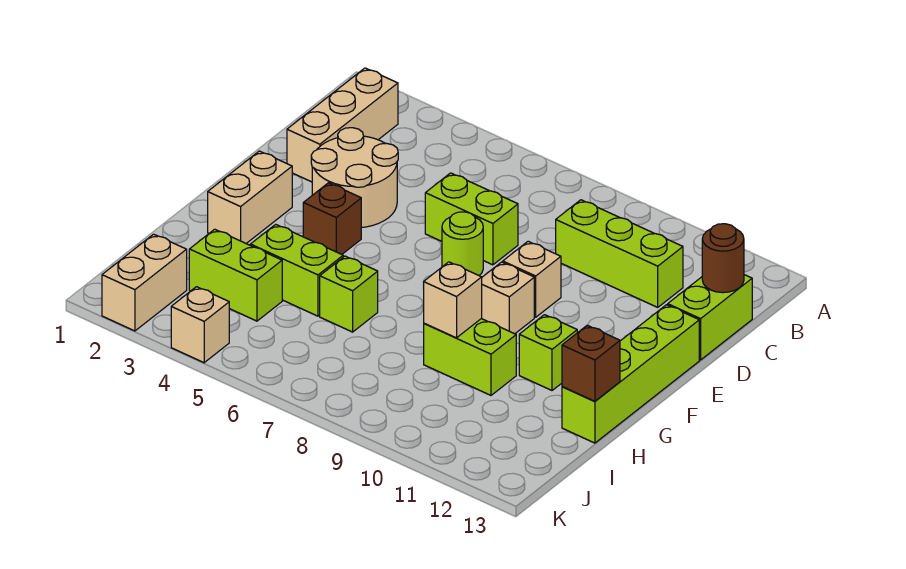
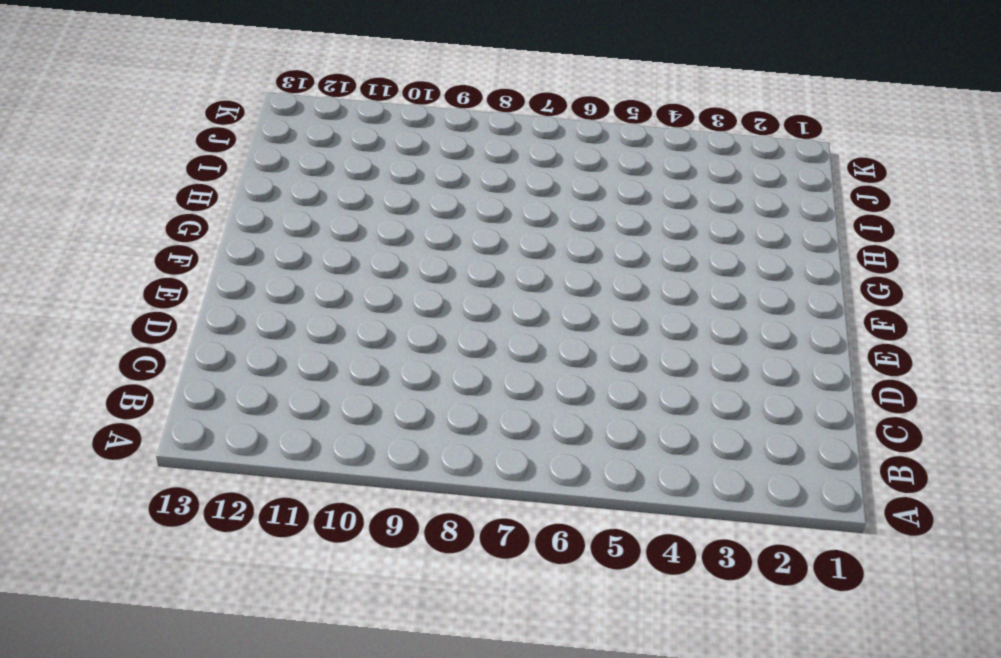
none -> tan brick B2:D2 level 1
none -> lime brick C9:C11 level 1
none -> lime brick C13:D13 level 1

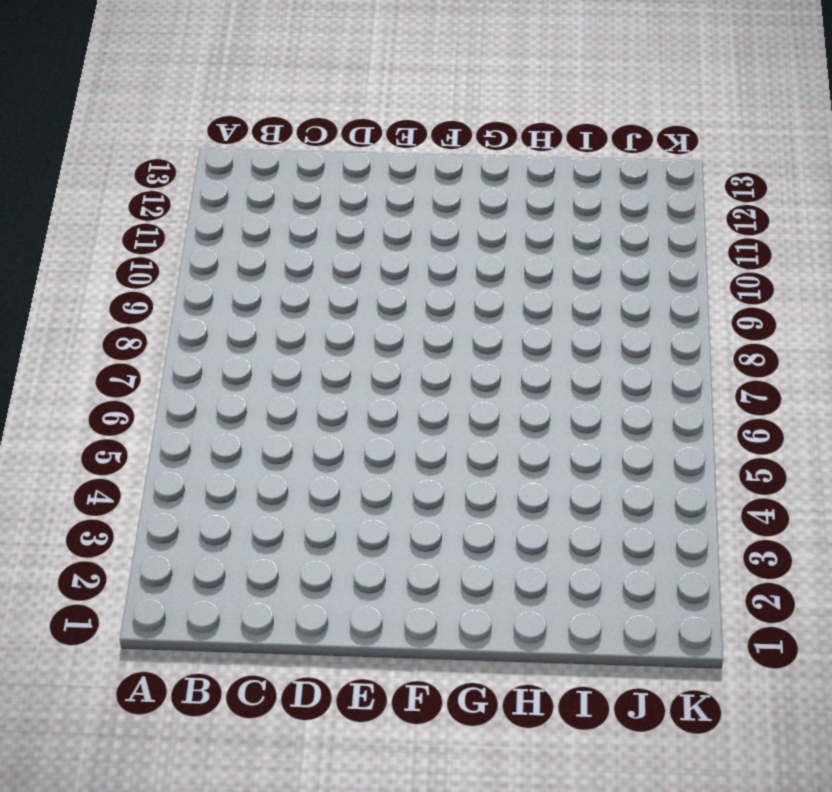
none -> tan brick B2:D2 level 1
none -> lime brick C9:C11 level 1
none -> lime brick C13:D13 level 1

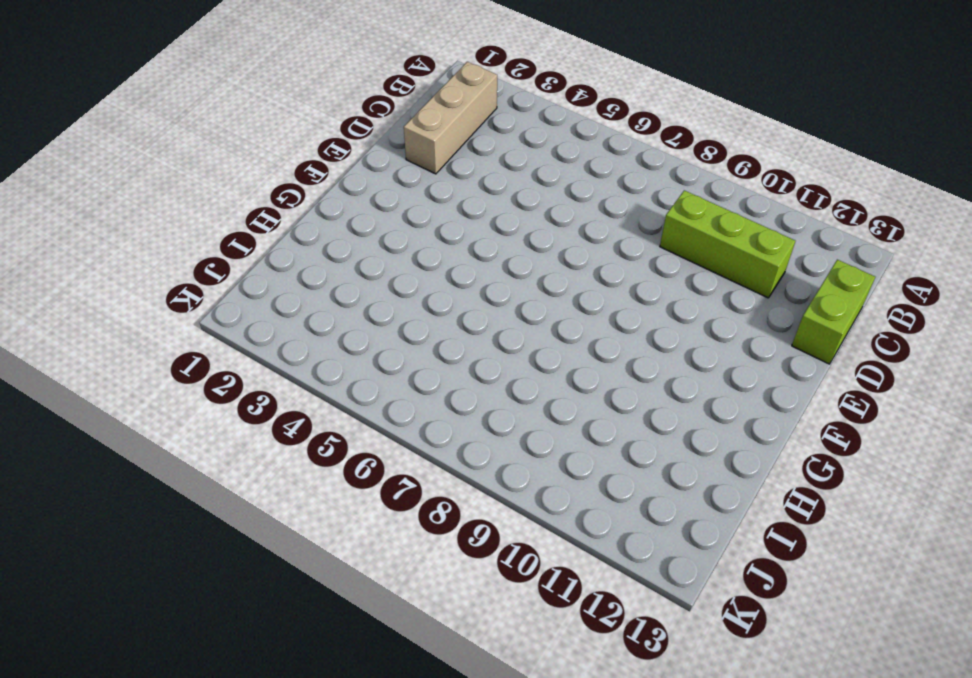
none -> tan round brick D3:E4 level 1
none -> lime brick D6:D7 level 1
none -> lime round brick E7 level 1

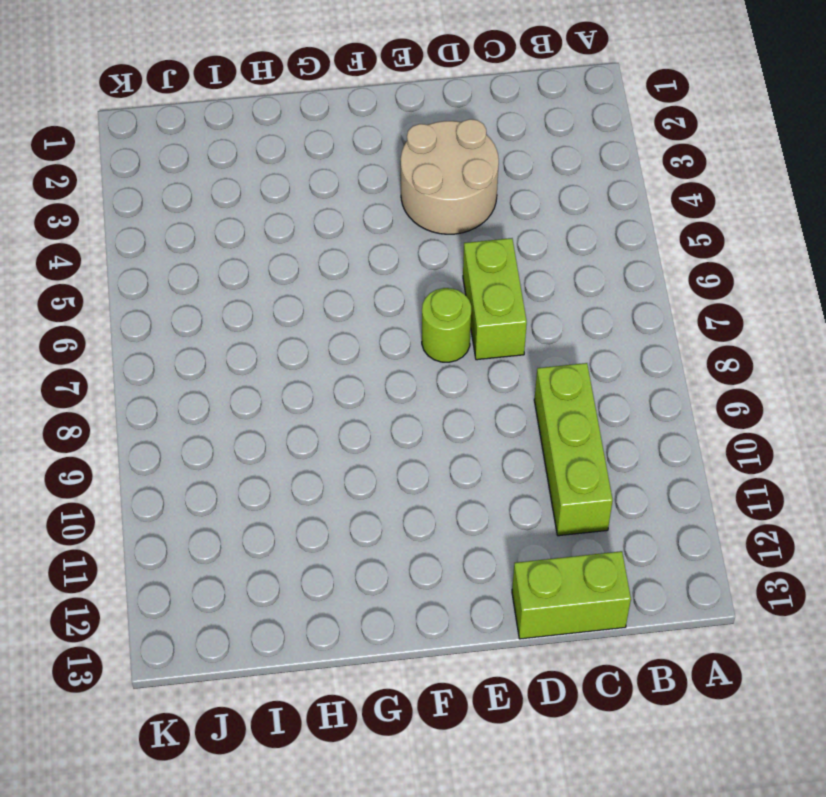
none -> tan brick B2:D2 level 1
none -> tan brick E9 level 1
none -> lime brick E13:H13 level 1

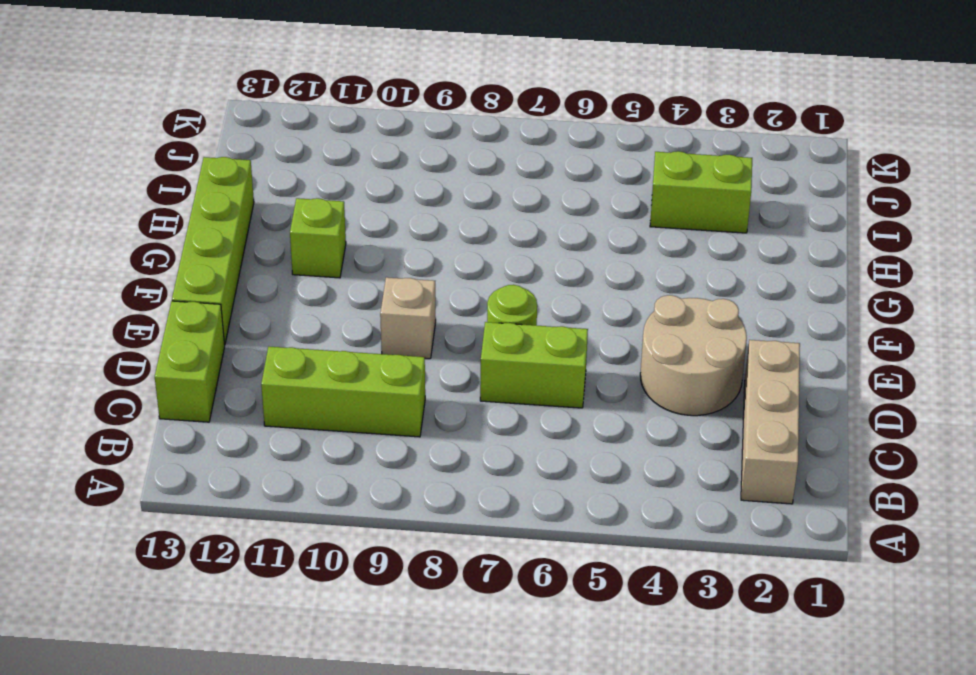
none -> tan brick F2:G2 level 1
none -> brown brick F4 level 1
none -> tan brick F9 level 1

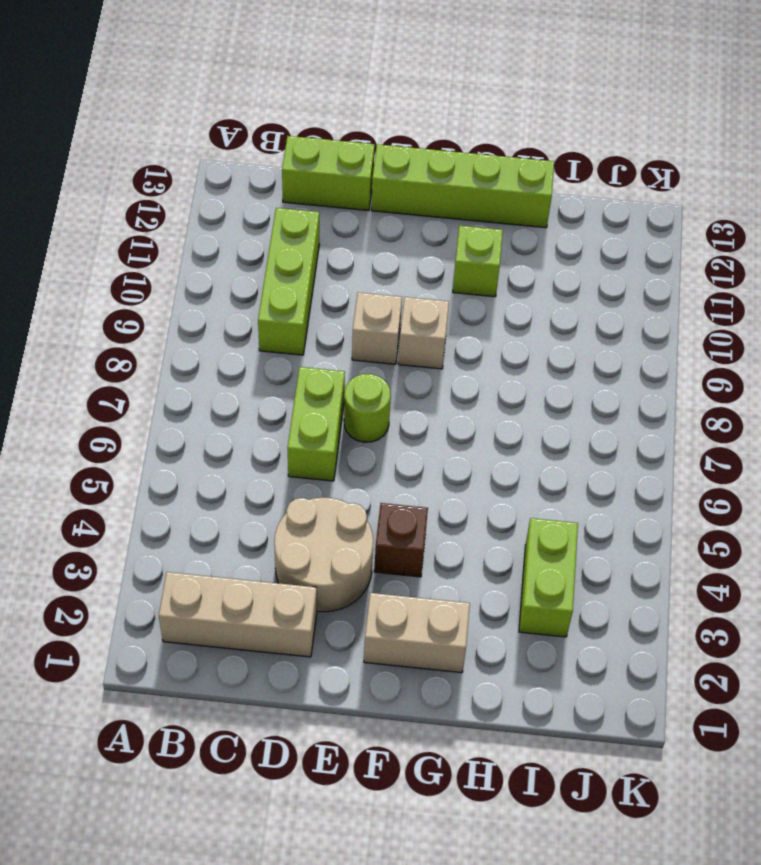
none -> lime brick H4:H5 level 1
none -> lime brick H6 level 1
none -> lime brick H9:H10 level 1

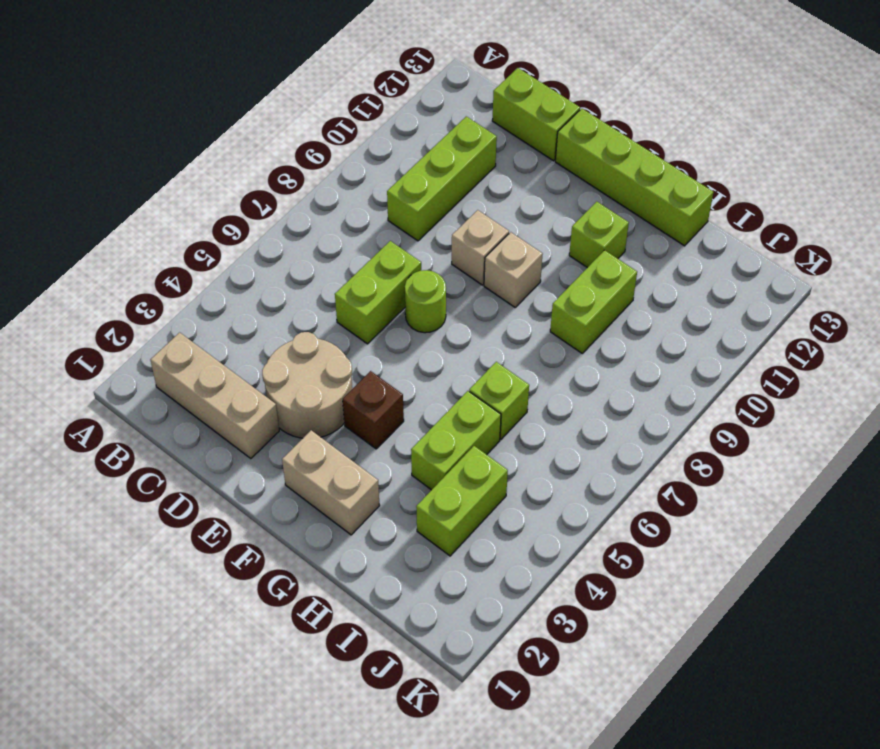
none -> tan brick J2:K2 level 1
none -> tan brick K4 level 1
none -> brown round brick C13 level 2

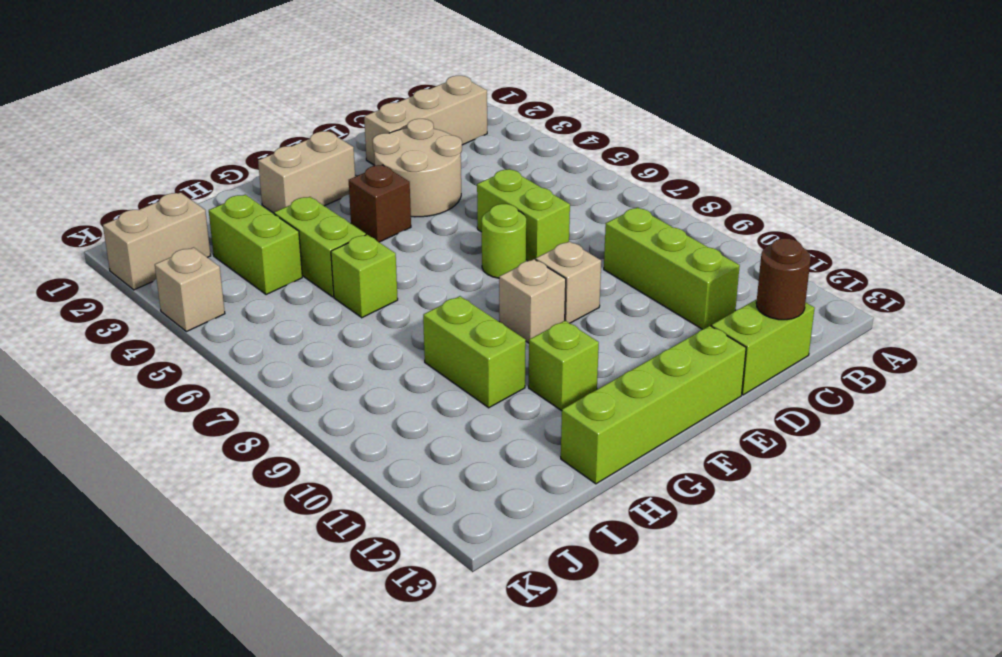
none -> tan brick H9 level 2
none -> brown brick H13 level 2

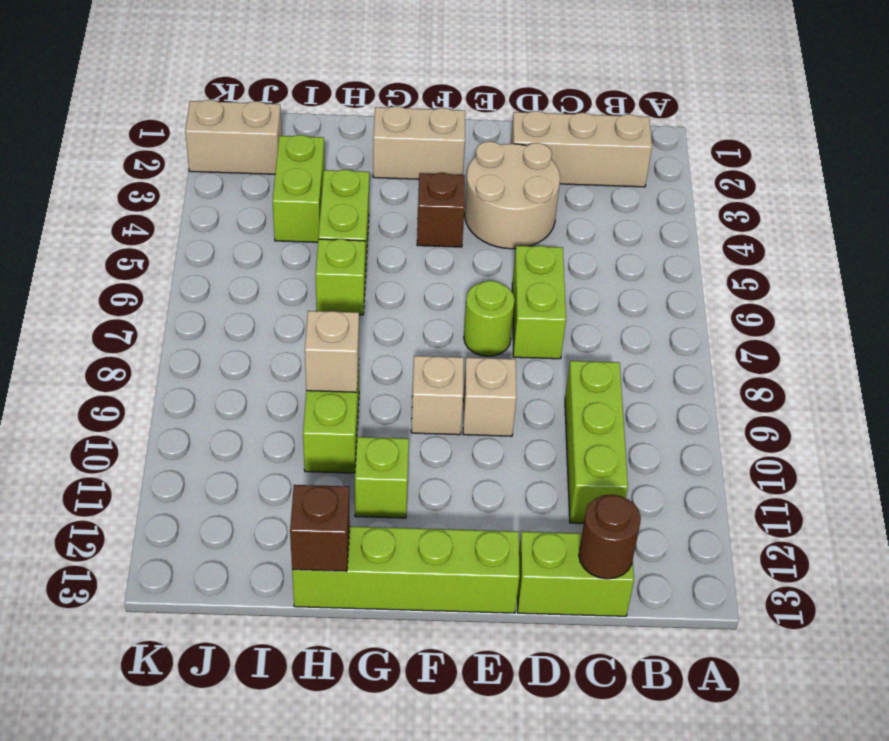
none -> tan brick K4 level 1

